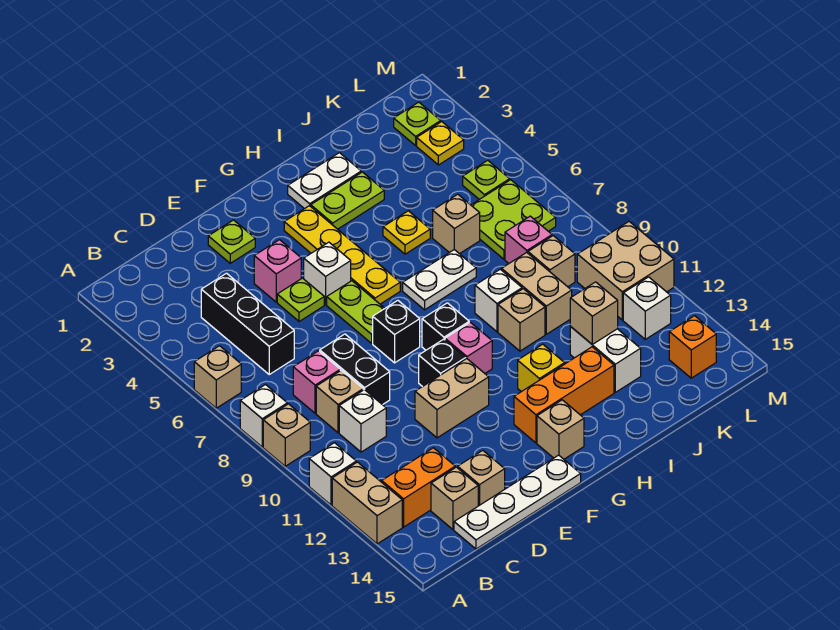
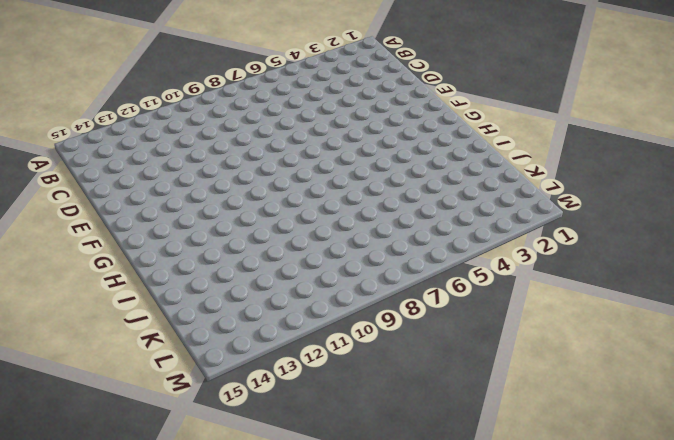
none -> tan brick A6 level 1
none -> white brick A8 level 1
none -> tan brick A9 level 1
none -> white brick A11 level 1

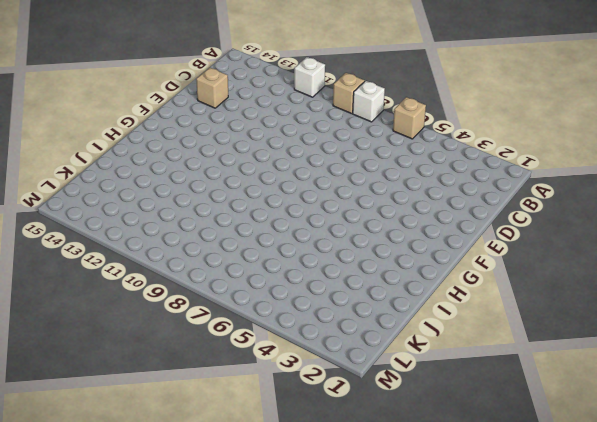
none -> tan brick A12:A13 level 1
none -> orange brick B13:C13 level 1
none -> black brick C4:C6 level 1
none -> pink brick C8 level 1

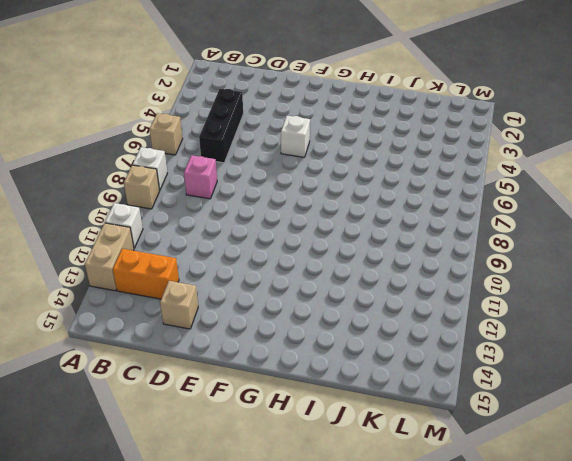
none -> tan brick C9 level 1
none -> white brick C10 level 1
none -> tan brick C14 level 1
none -> white plate C15:F15 level 1

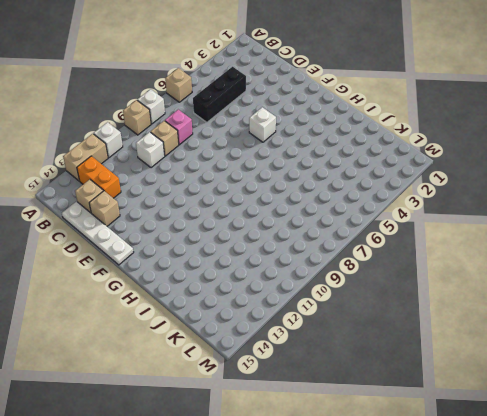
none -> black brick D8:D9 level 1
none -> lime plate E2 level 1
none -> pink brick E4 level 1
none -> lime plate E5 level 1

